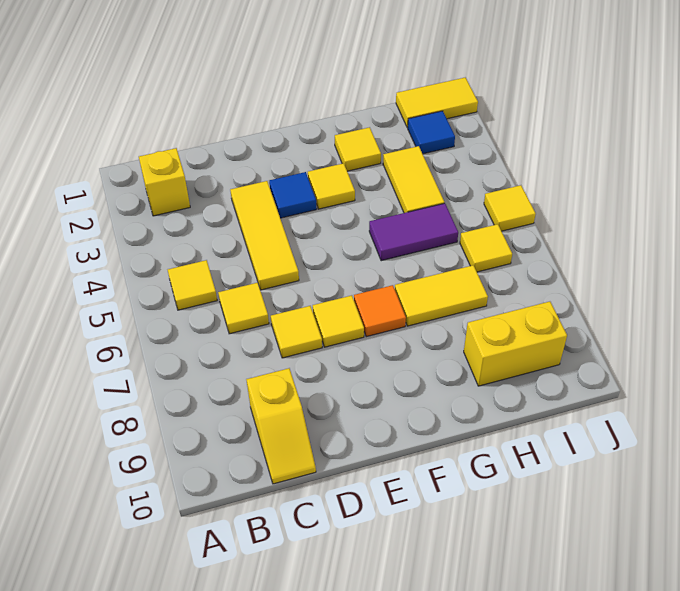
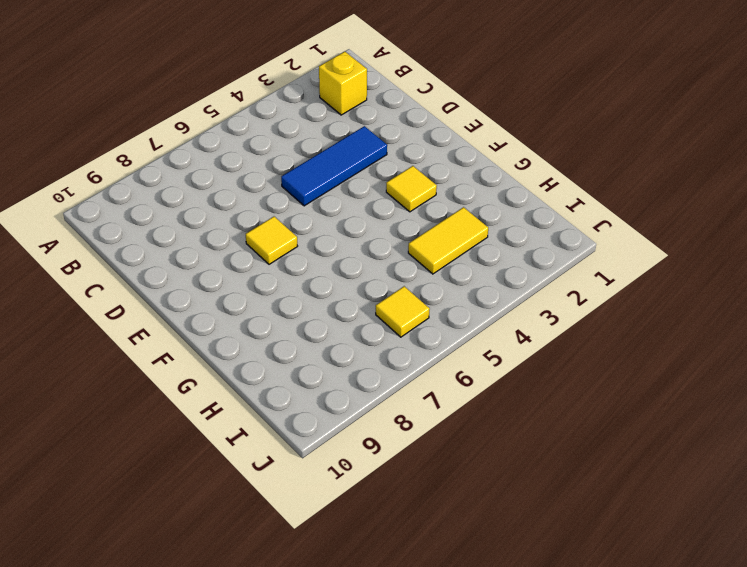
blue tile D3:D5 level 1 -> yellow tile D3:D5 level 1
none -> yellow tile B5 level 1
none -> yellow tile C6 level 1
none -> yellow slope C9:C10 level 1 top 9

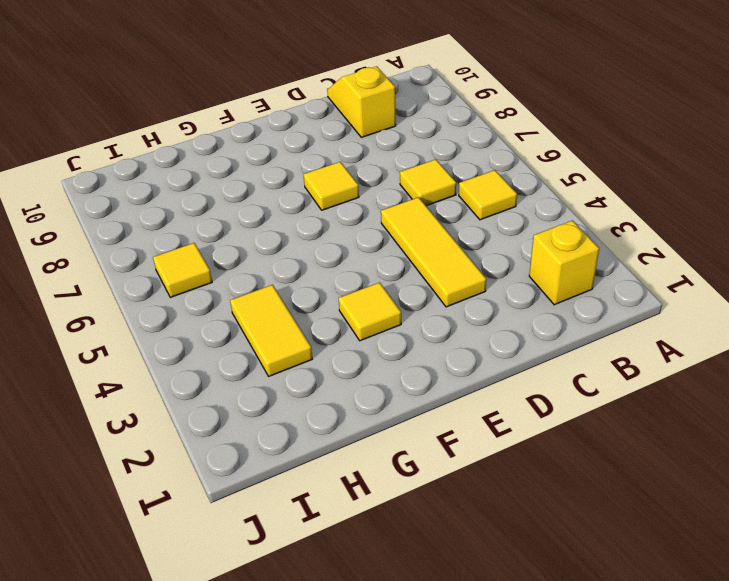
none -> yellow tile D7 level 1
none -> blue tile E3 level 1
none -> orange tile F7 level 1

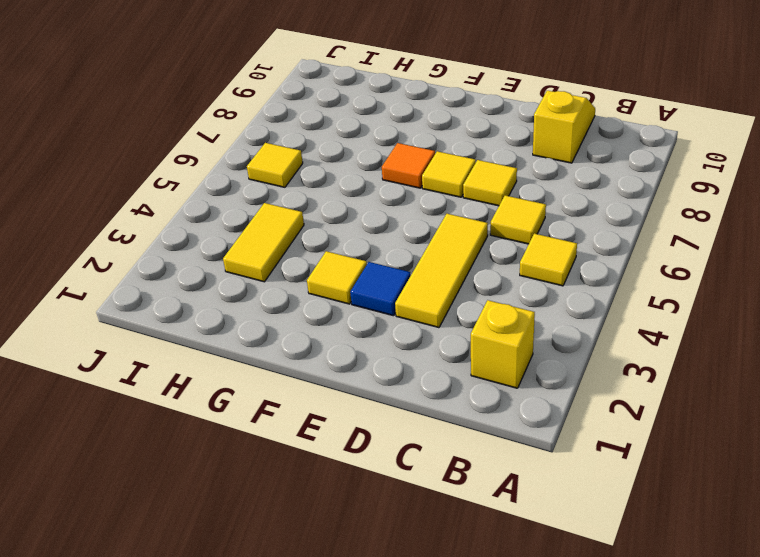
none -> yellow tile G2 level 1
none -> purple tile G5:H5 level 1
none -> yellow tile G7:H7 level 1

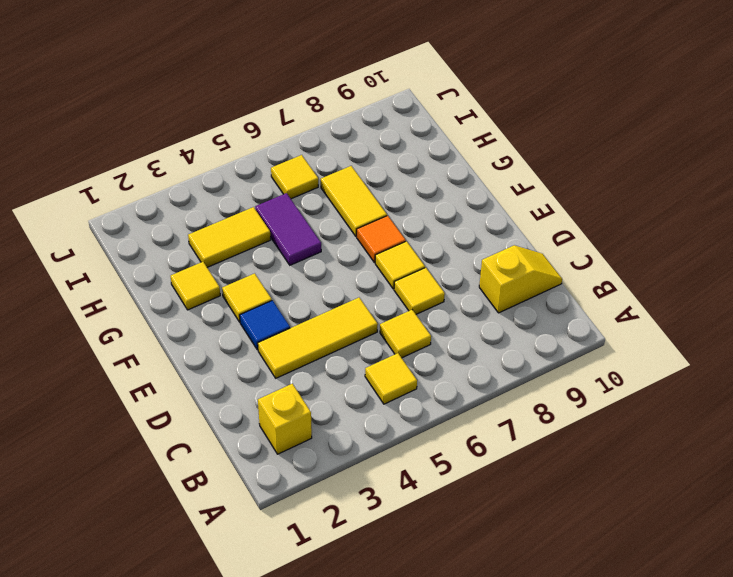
none -> yellow brick H9:I9 level 1
none -> yellow tile I1:J1 level 1
none -> blue tile I2 level 1

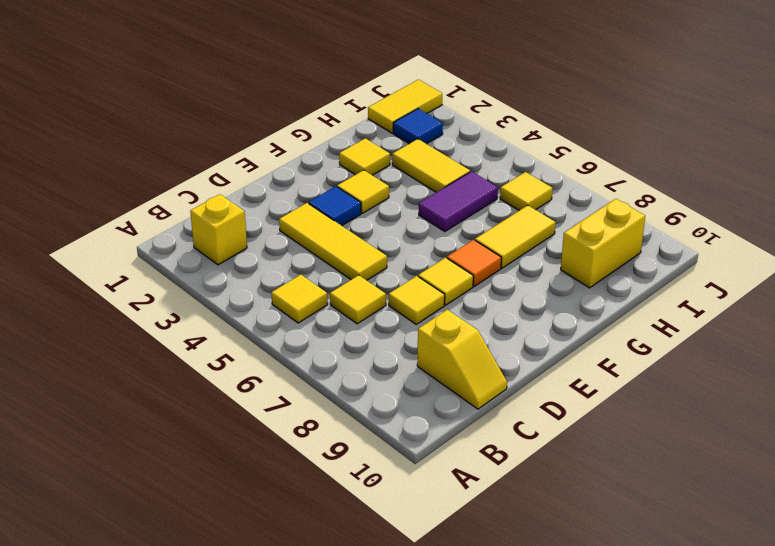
none -> yellow tile J5 level 1

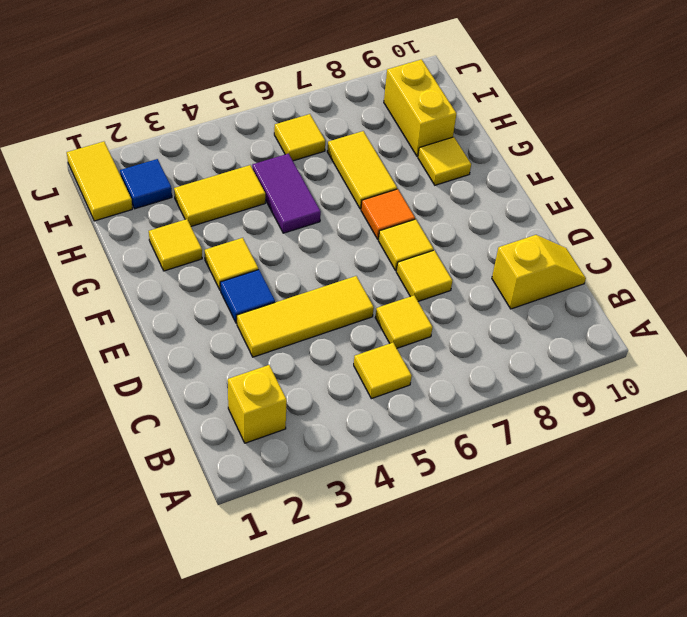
yellow tile G9 level 1 -> yellow tile J5 level 1

